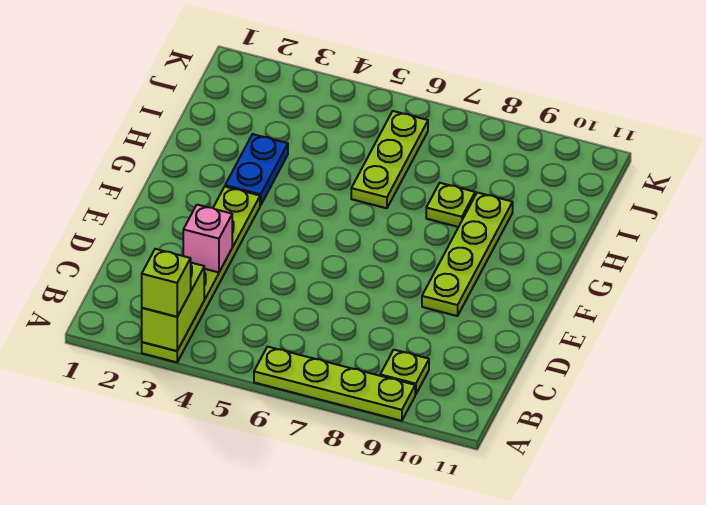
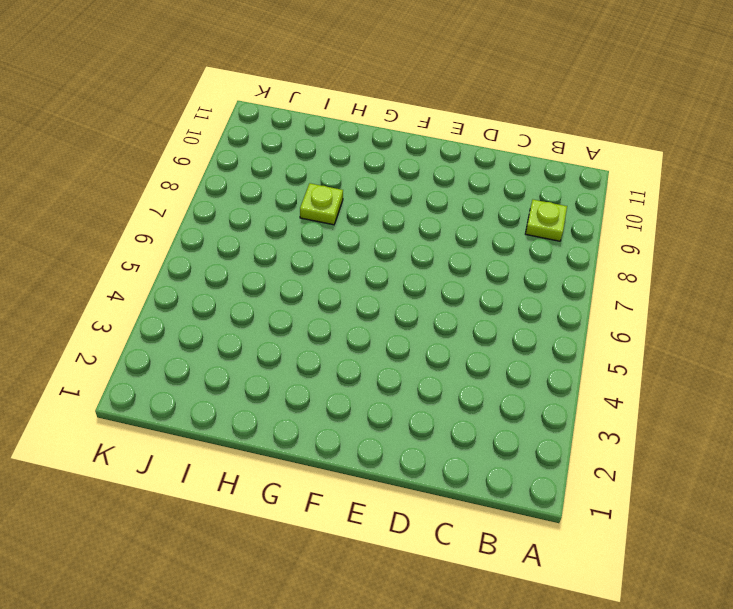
none -> lime plate A3:F3 level 1
none -> lime plate A6:A9 level 1

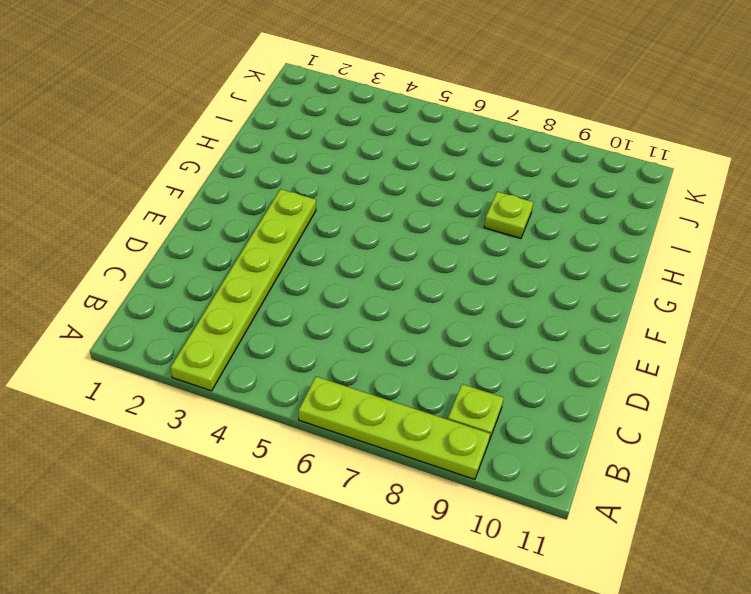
none -> lime plate E9:H9 level 1
none -> blue plate G3:H3 level 1

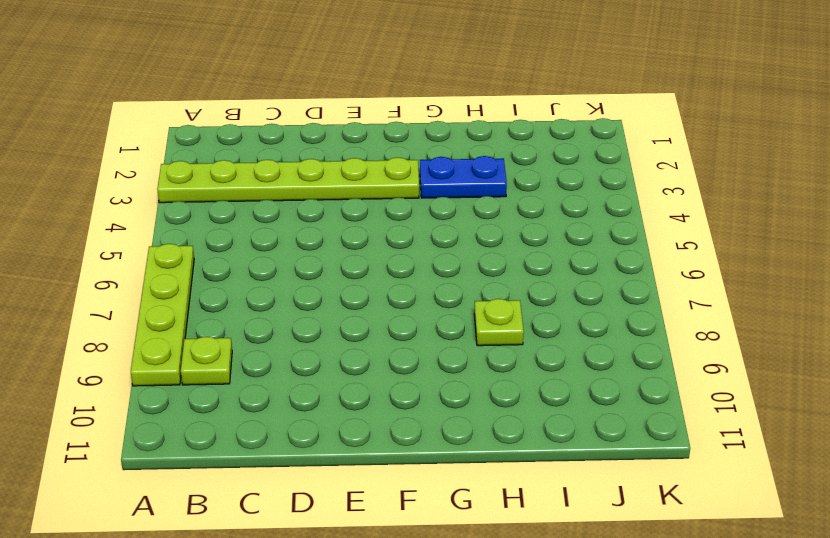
none -> lime plate E9:H9 level 1
none -> lime plate H6:J6 level 1

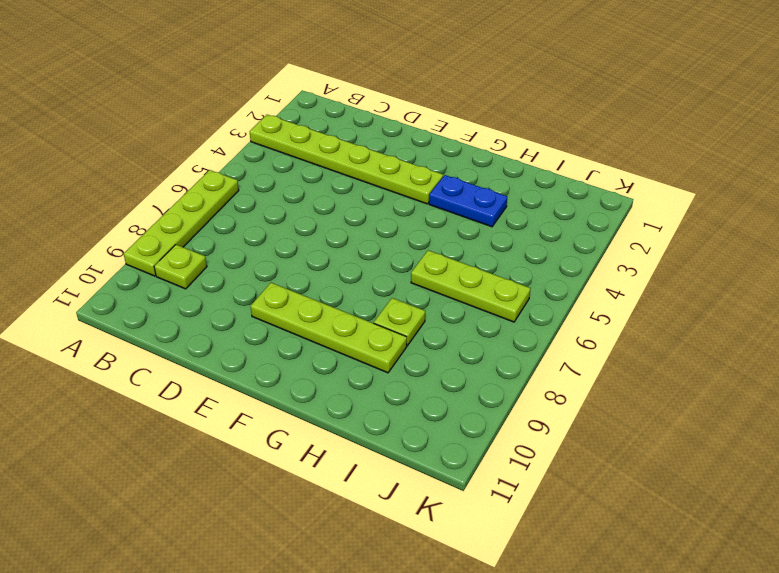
none -> lime brick A3:B3 level 2
none -> pink brick D3 level 2

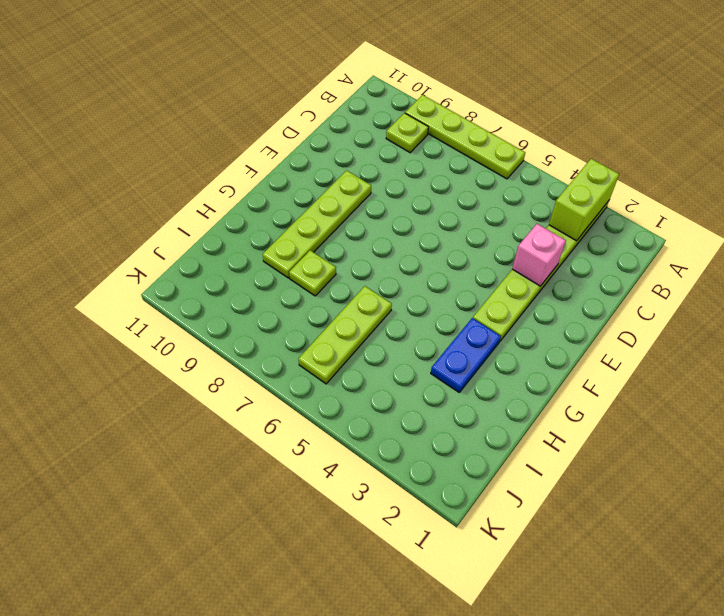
none -> lime brick A3 level 3

